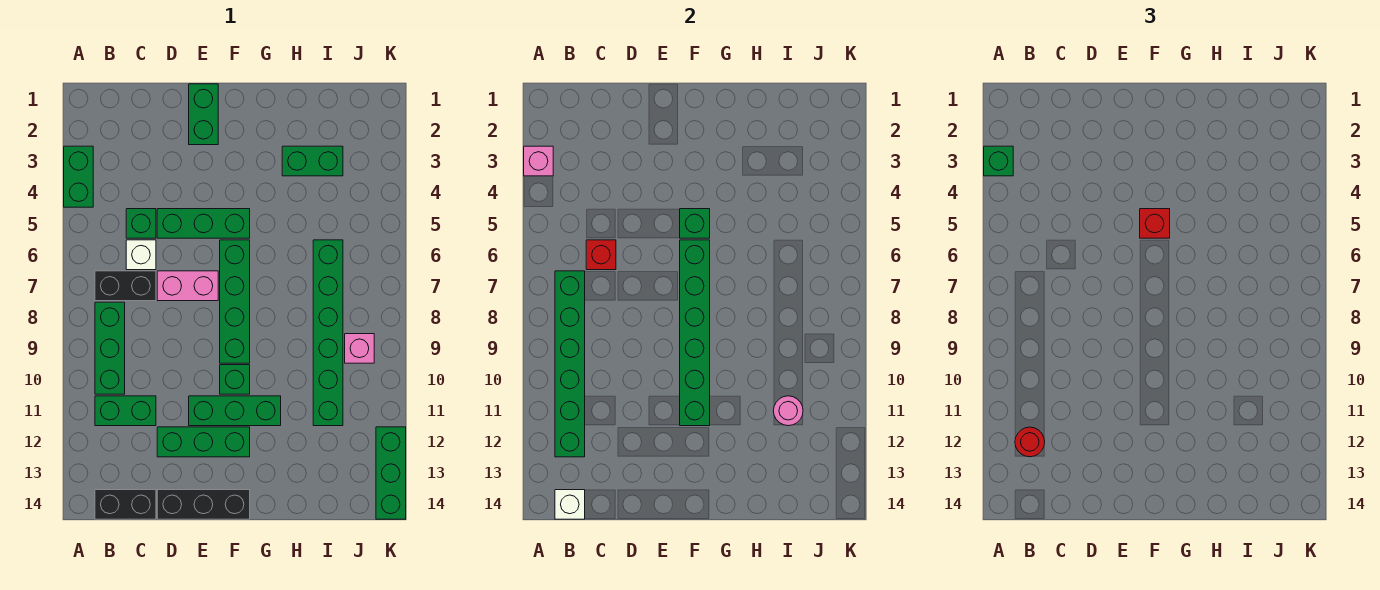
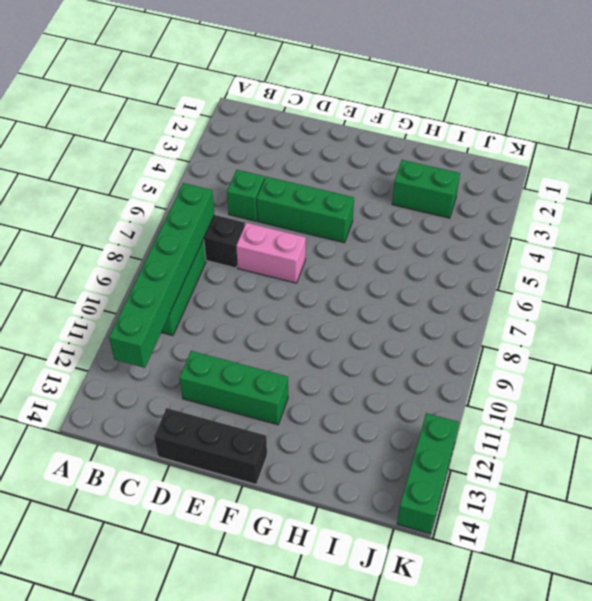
none -> green brick A3:A4 level 1
none -> green brick B11:C11 level 1
none -> black brick B14:C14 level 1

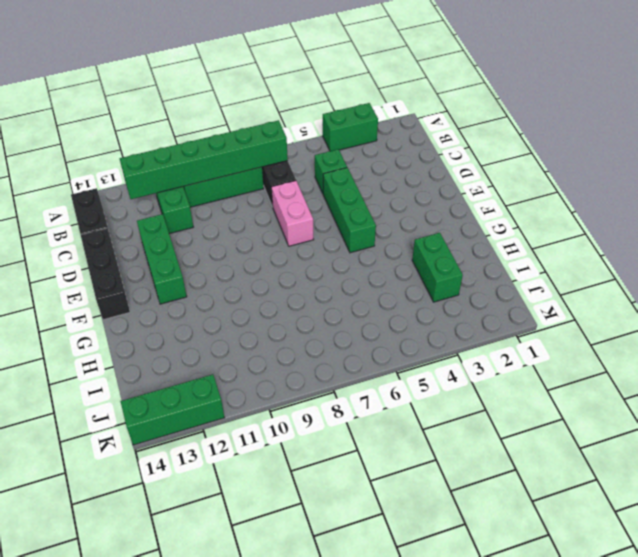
none -> white brick C6 level 1
none -> green brick E1:E2 level 1
none -> green brick E11:G11 level 1

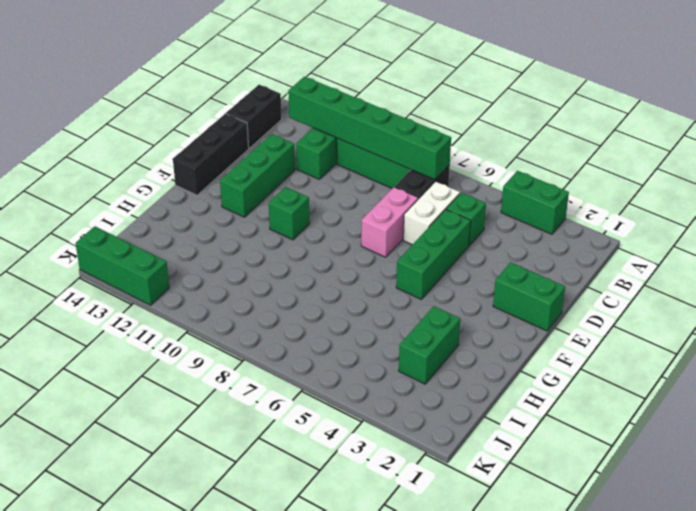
white brick C6:D6 level 1 -> white brick C6 level 1
none -> green brick E11:G11 level 1
none -> green brick F6:F9 level 1
none -> green brick I6:I11 level 1

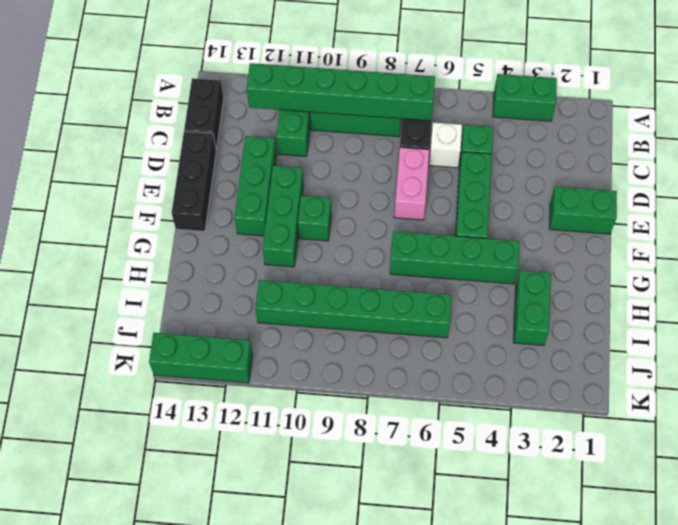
green brick G4:G7 level 1 -> green brick F6:F9 level 1
none -> pink brick J9 level 1
none -> pink brick A3 level 2
none -> white brick B14 level 2

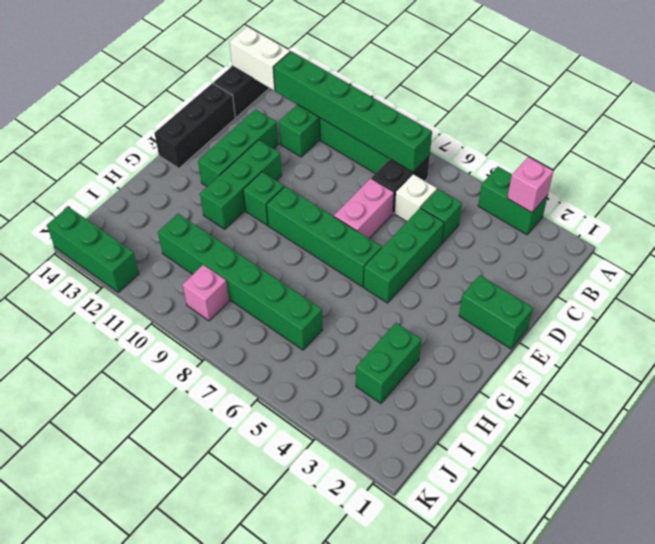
white brick B13:B14 level 2 -> white brick B14 level 2
none -> red brick C6 level 2
none -> green brick F5 level 2
none -> green brick F6:F11 level 2

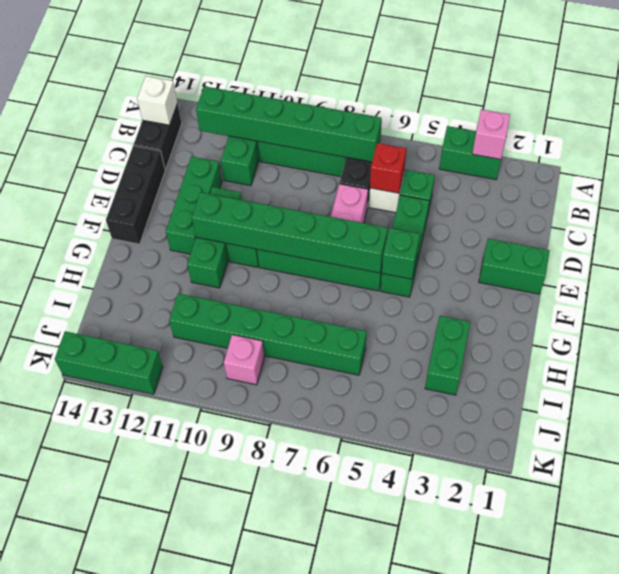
none -> pink round brick I11 level 2
none -> green brick A3 level 3
none -> red round brick B12 level 3

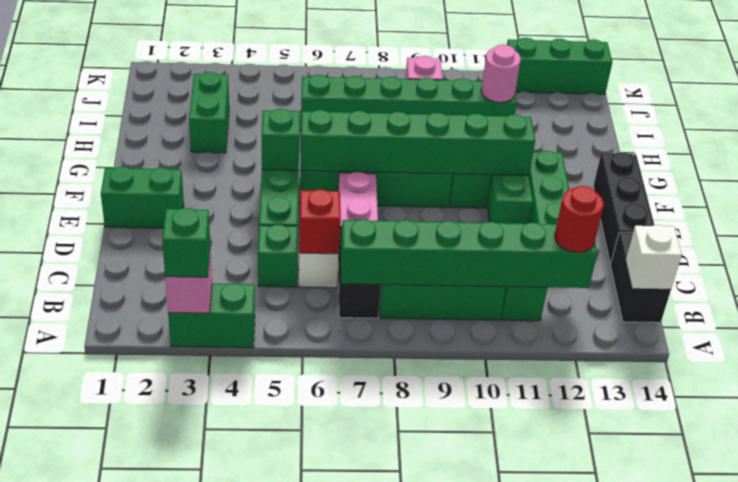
none -> red brick F5 level 3

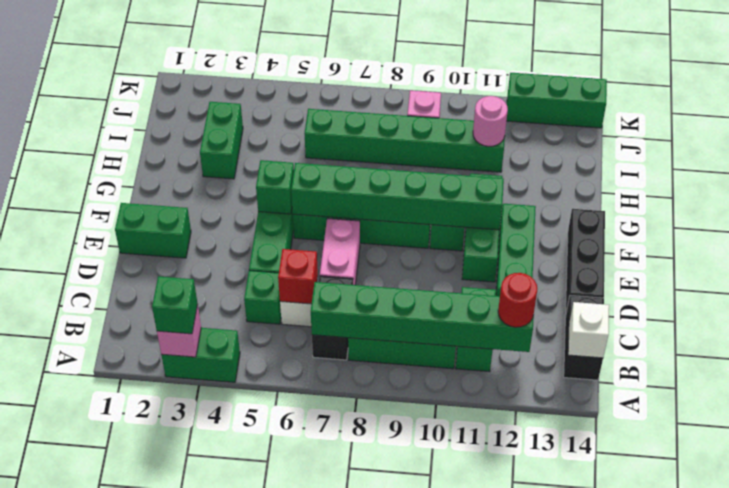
none -> red brick F5 level 3

